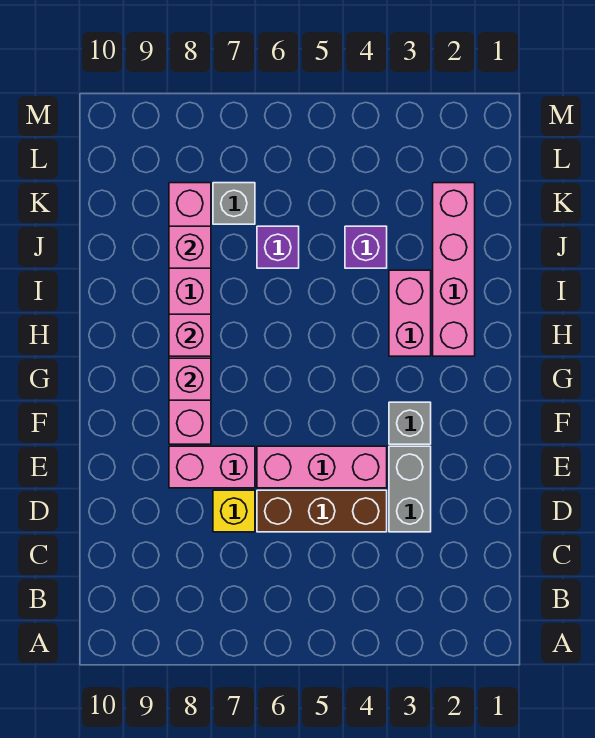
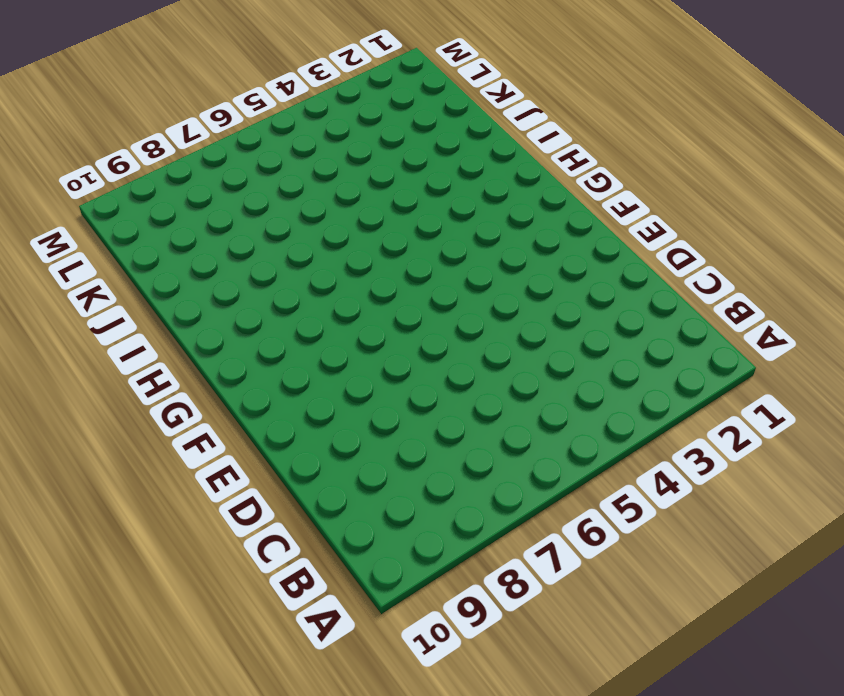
none -> grey brick D3:E3 level 1
none -> brown brick D4:D6 level 1
none -> yellow brick D7 level 1

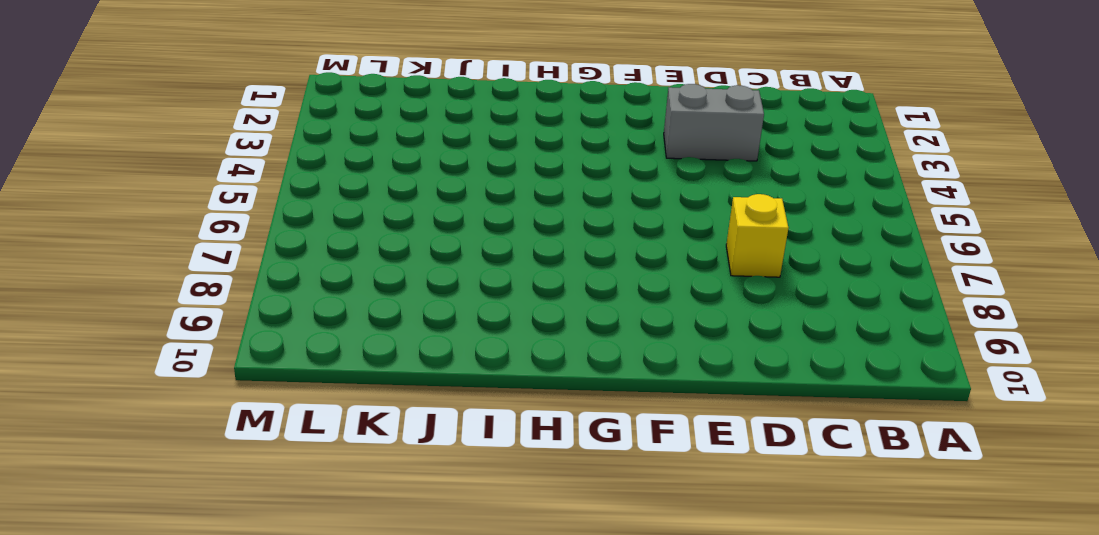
none -> brown brick D4:D6 level 1
none -> pink brick E4:E6 level 1
none -> pink brick E7:E8 level 1

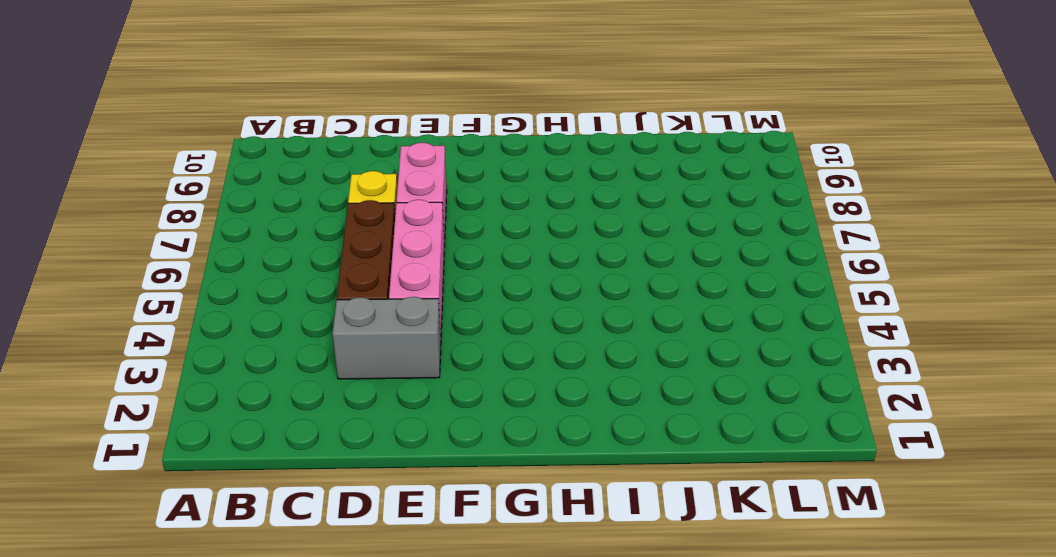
none -> grey brick F3 level 1
none -> pink brick F8:K8 level 1
none -> pink brick H2:K2 level 1

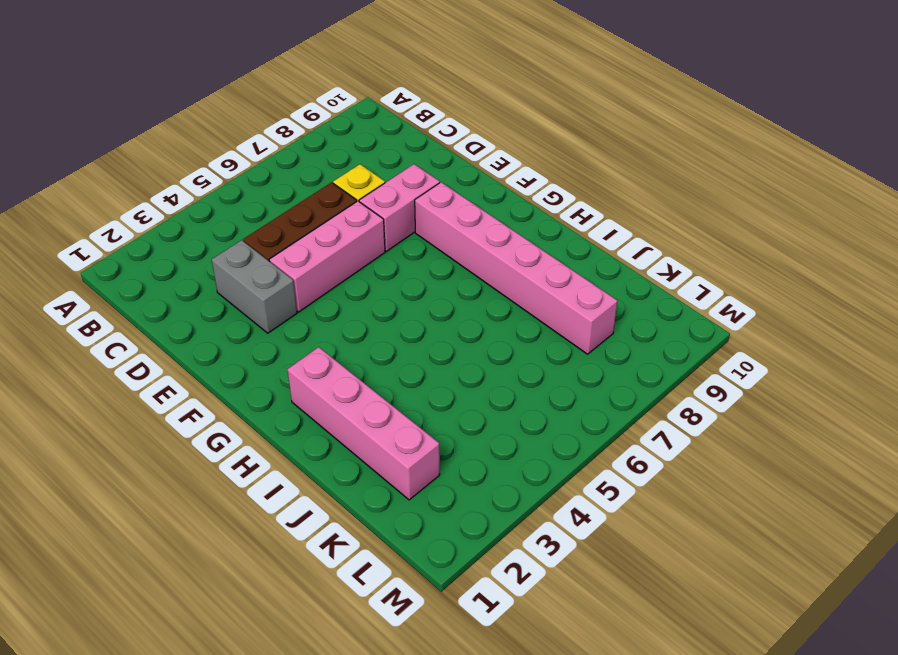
none -> grey brick F3 level 1
none -> pink brick H3:I3 level 1
none -> purple brick J4 level 1

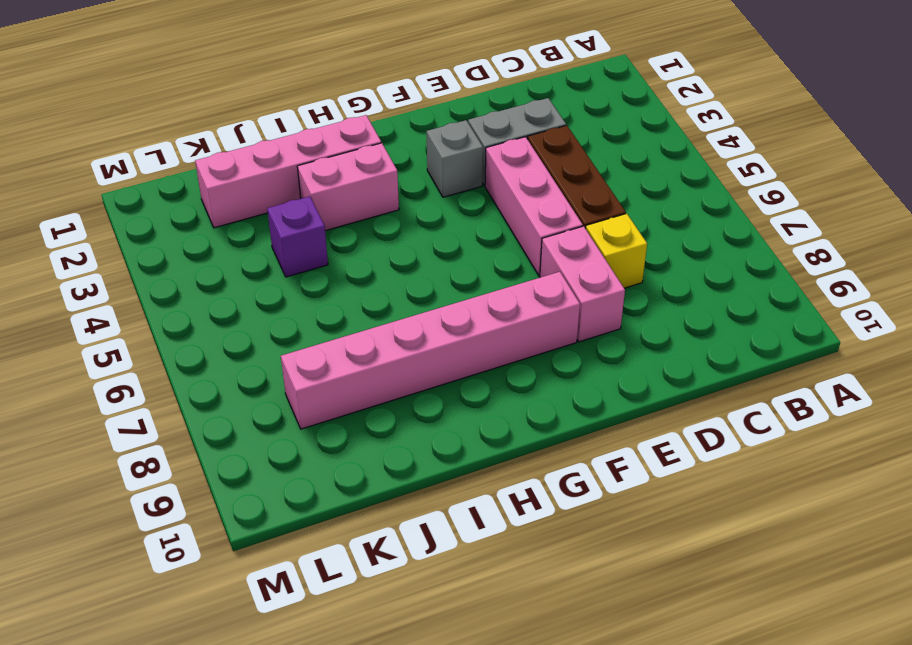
none -> purple brick J6 level 1
none -> grey brick K7 level 1
none -> pink brick G8 level 2

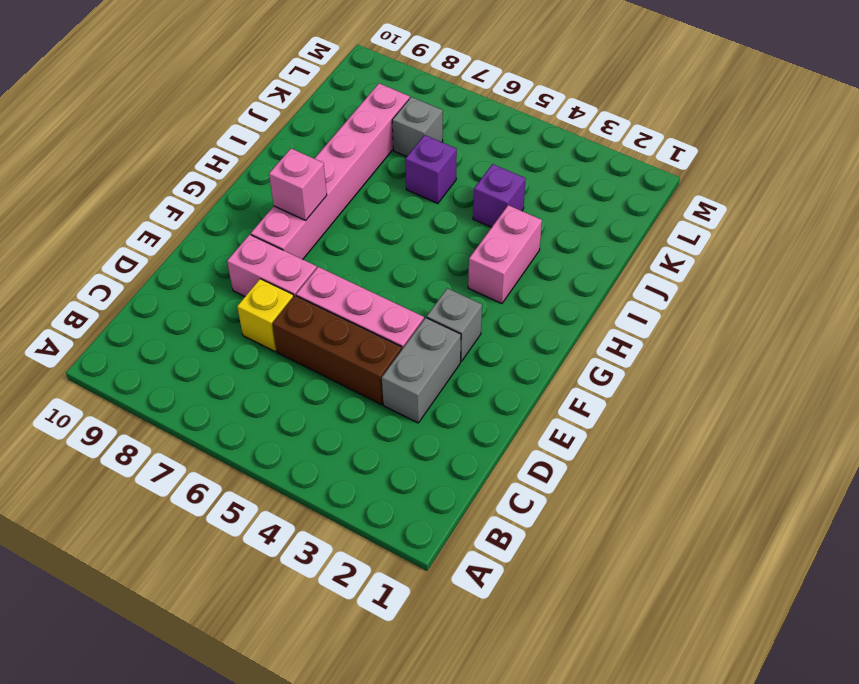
none -> pink brick H2:K2 level 1
none -> pink brick H8 level 2
none -> pink brick J8 level 2

